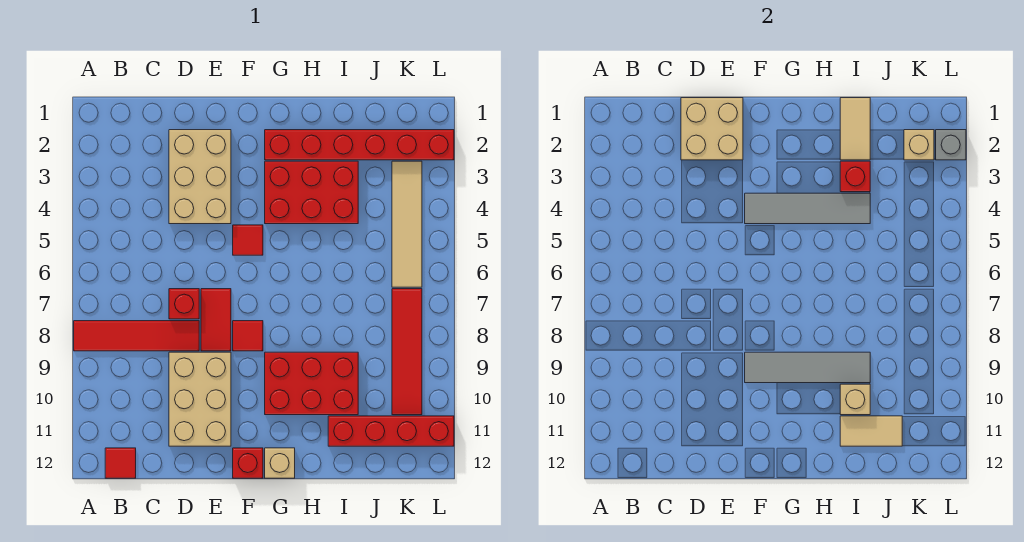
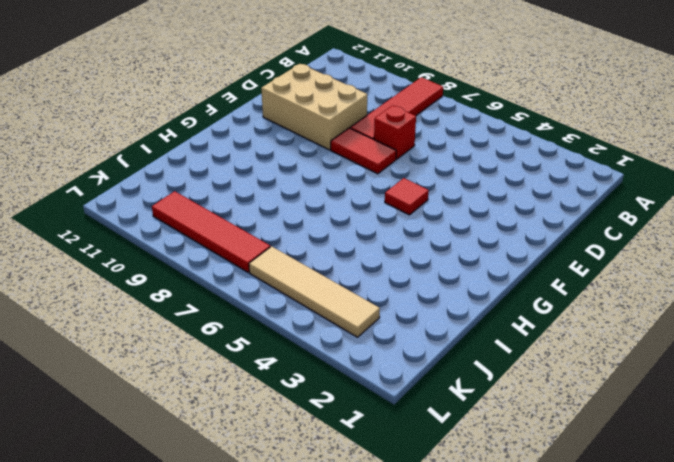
none -> red tile B12 level 1
none -> tan brick D2:E4 level 1
none -> red tile F8 level 1

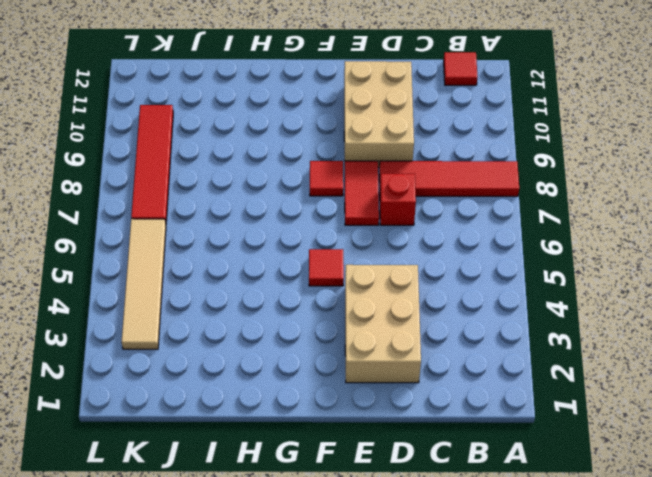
none -> red brick F12 level 1
none -> red brick G2:L2 level 1
none -> red brick G3:I4 level 1

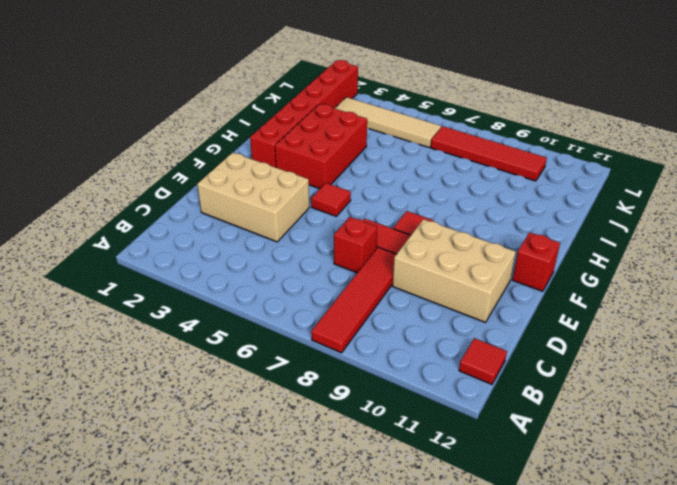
none -> red brick G9:I10 level 1
none -> tan brick G12 level 1
none -> red brick I11:L11 level 1

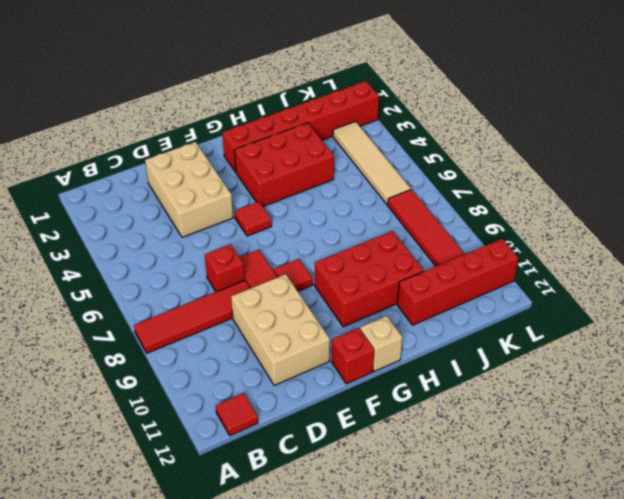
none -> tan brick D1:E2 level 2
none -> grey tile F4:I4 level 2
none -> grey tile F9:I9 level 2

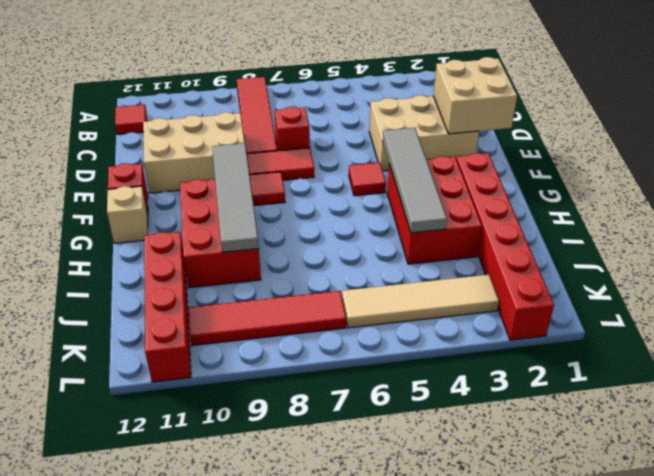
none -> tan tile I1:I2 level 2
none -> red brick I3 level 2
none -> tan brick I10 level 2

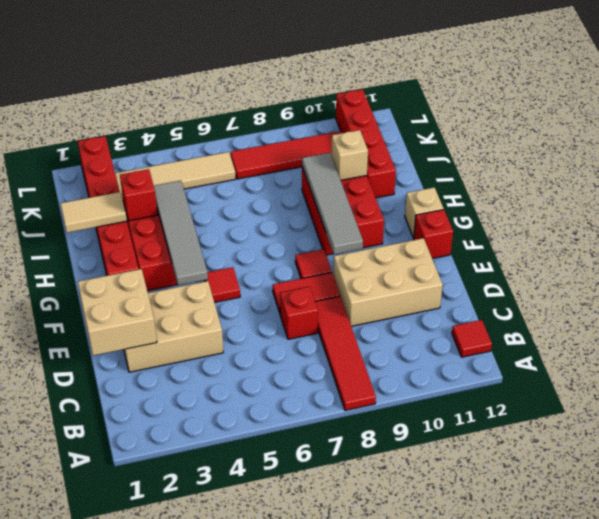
none -> tan tile I11:J11 level 2
none -> tan brick K2 level 2
none -> grey brick L2 level 2

